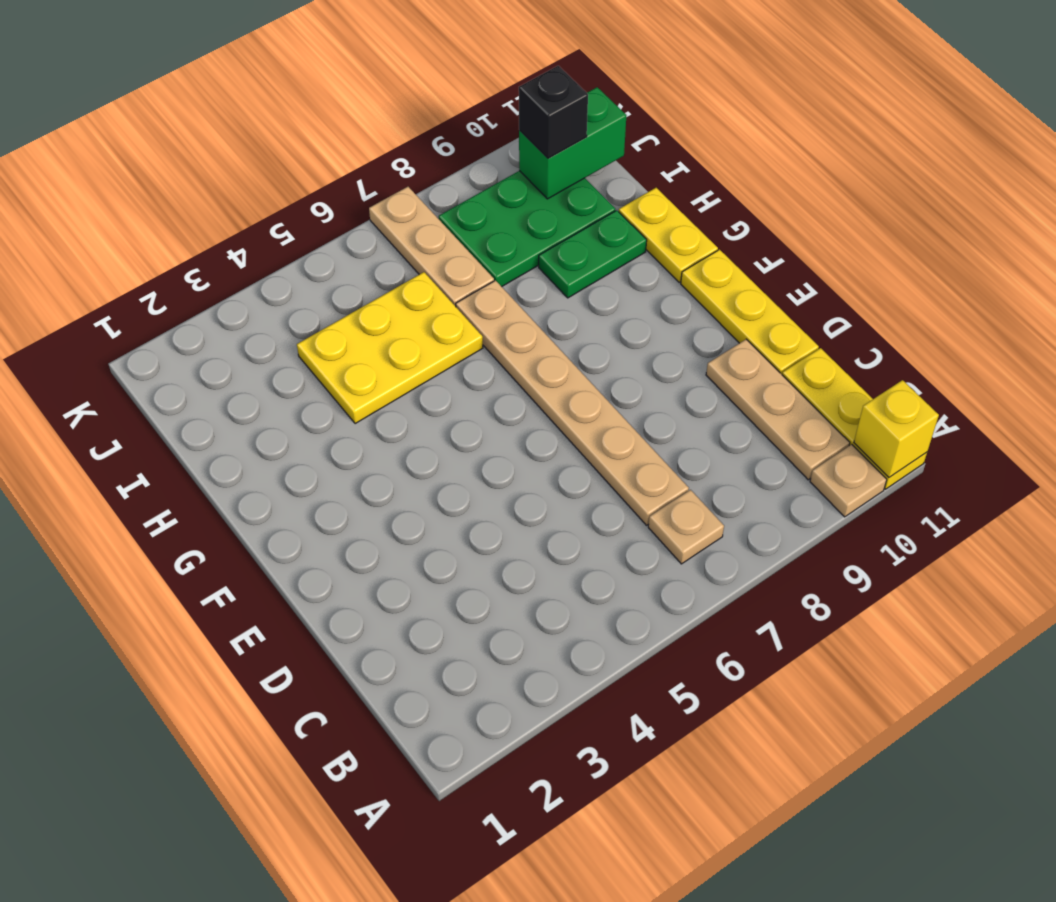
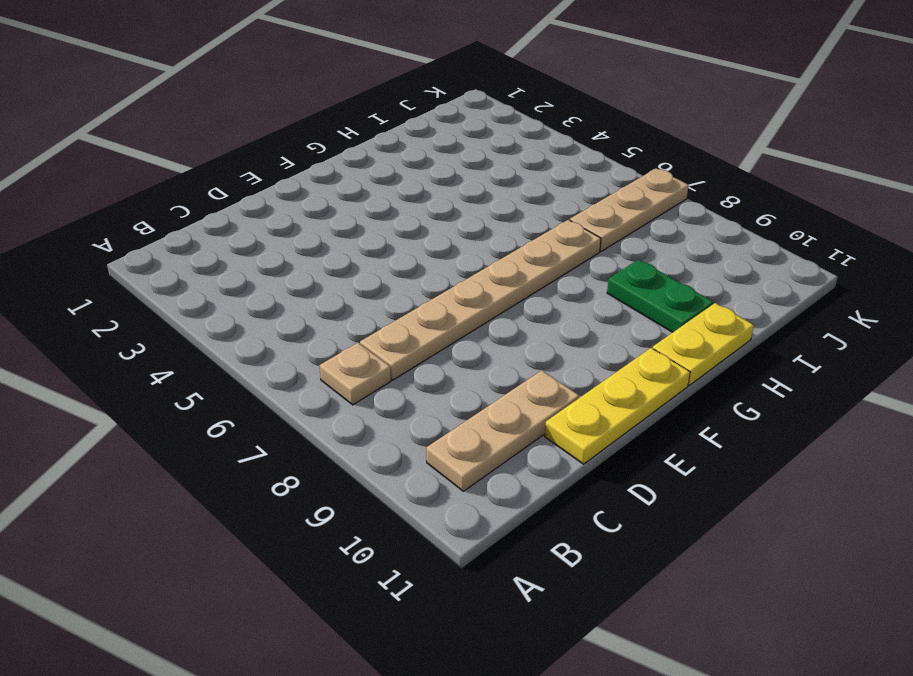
none -> tan plate A10 level 1
none -> yellow plate A11:C11 level 1
none -> yellow plate H4:I6 level 1

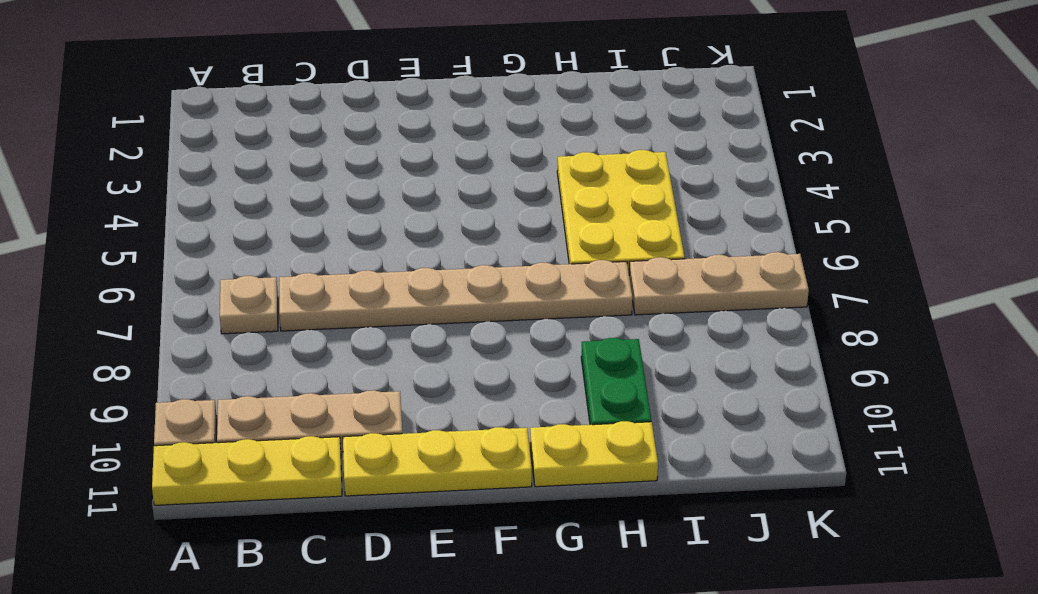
none -> green plate I8:J10 level 1
none -> yellow brick A11 level 2
none -> green brick J10:J11 level 2

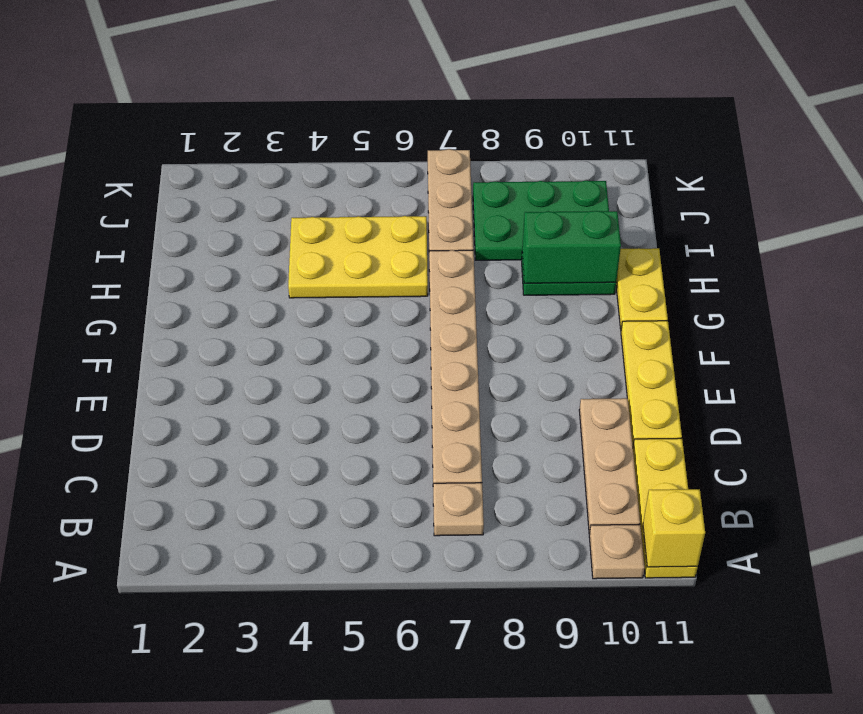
green brick H9:H10 level 2 -> green brick J10:J11 level 2
none -> black brick J10 level 3

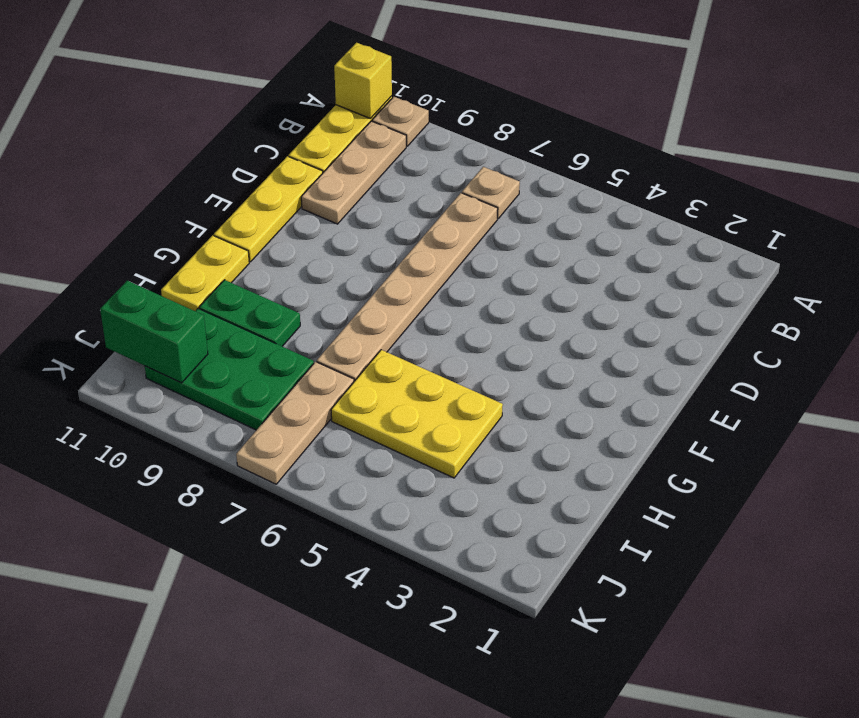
none -> black brick J10 level 3

